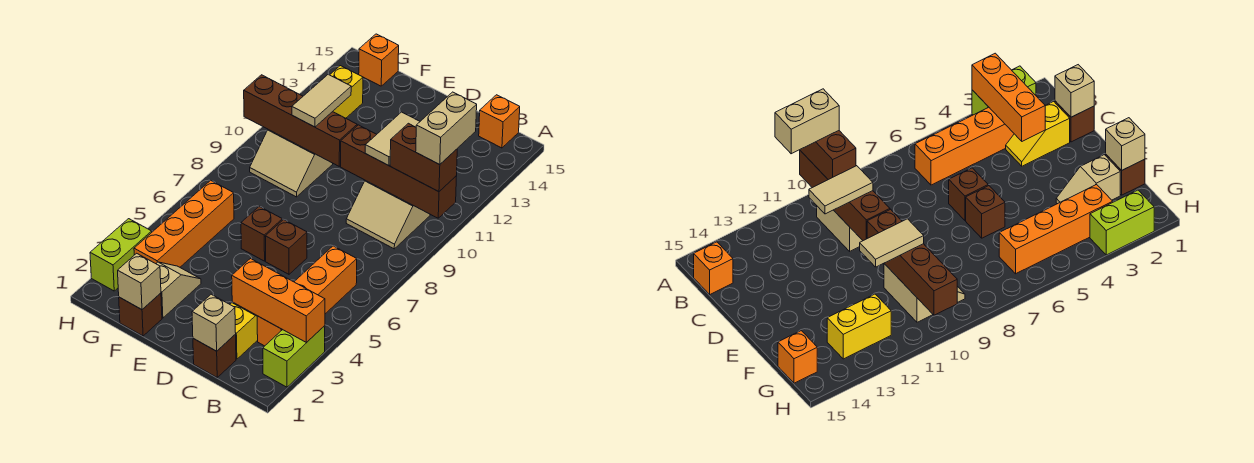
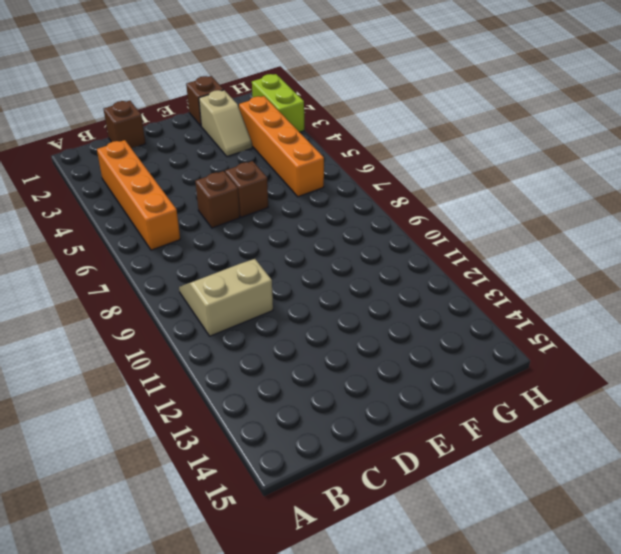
none -> lime brick A2:A3 level 1
none -> orange brick B15 level 1
none -> yellow slope C2:C3 level 1 top 2

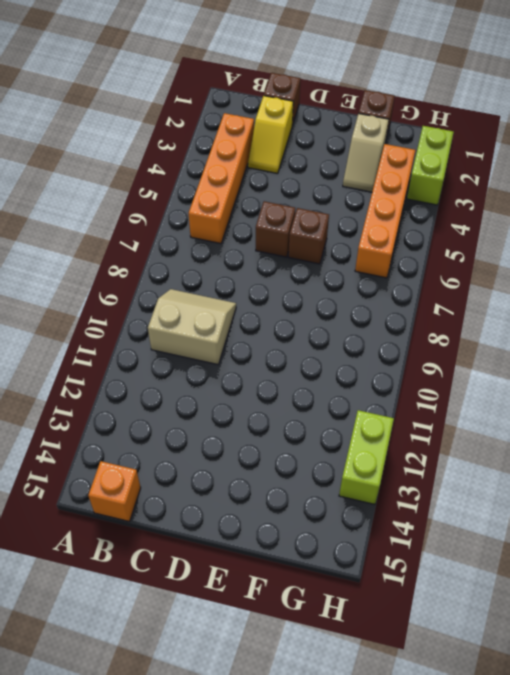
lime brick H12:H13 level 1 -> lime brick A2:A3 level 1
none -> tan slope F9:G10 level 1 top 10
none -> yellow brick G12:G13 level 1
none -> orange brick G15 level 1

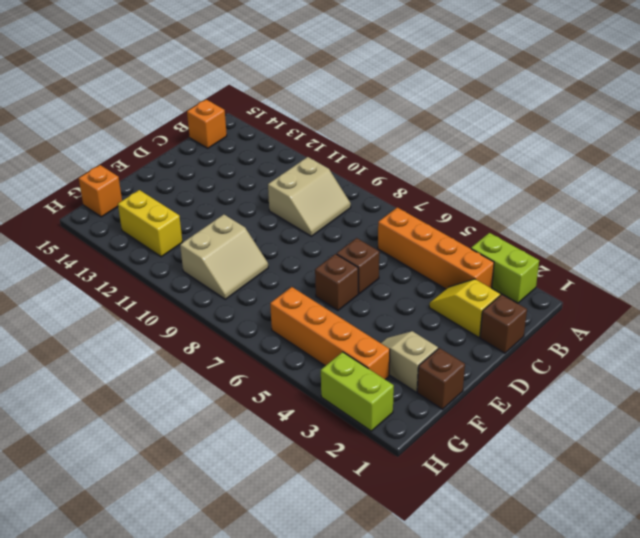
none -> orange brick A3:C3 level 2
none -> brown brick A10:D10 level 2
none -> tan brick C1 level 2

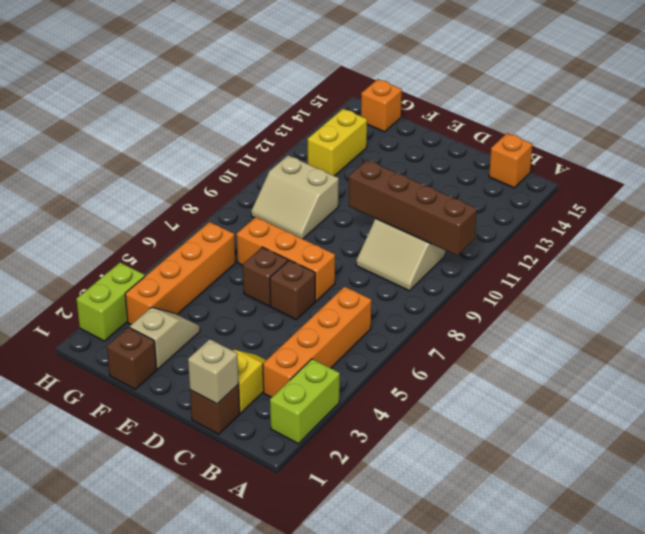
orange brick D7:F7 level 1 -> orange brick A3:C3 level 2
none -> brown brick E10:H10 level 2
none -> tan brick F1 level 2
none -> brown brick A10:B10 level 3

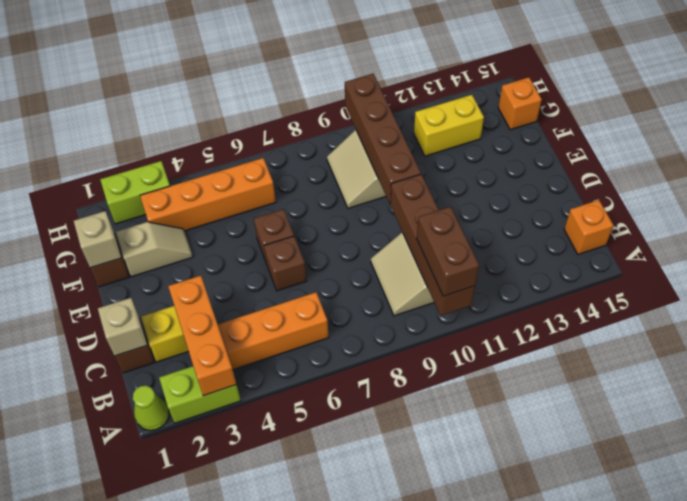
lime cone A1 level 1 -> none
none -> tan tile C10:C11 level 3
none -> tan tile F10:F11 level 3
none -> tan brick A10:A11 level 4

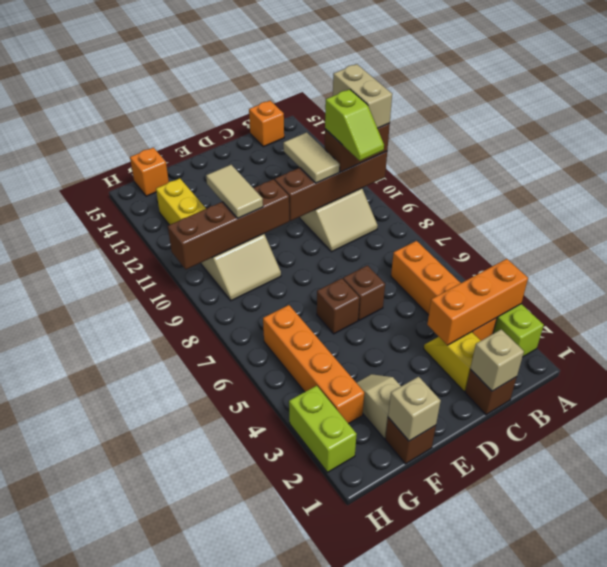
lime slope B9:B10 level 4 top 10 -> none

